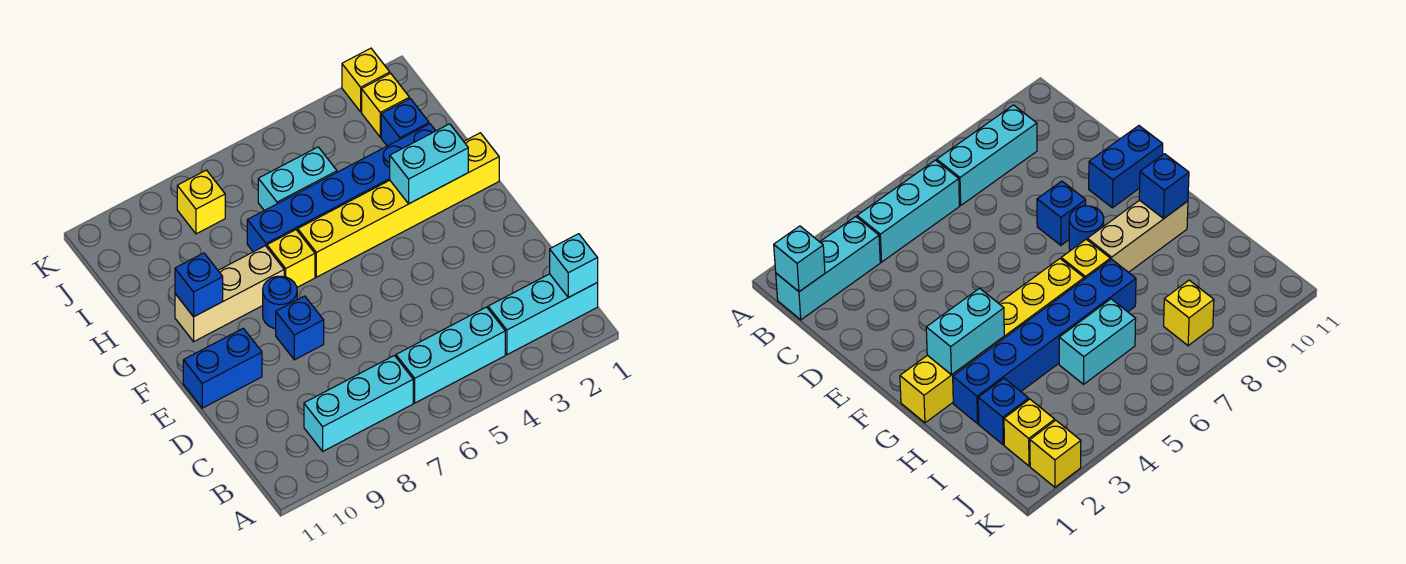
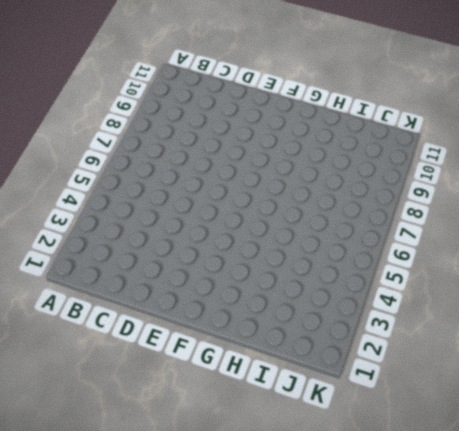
none -> cyan brick B1:B3 level 1
none -> cyan brick B4:B6 level 1
none -> cyan brick B7:B9 level 1

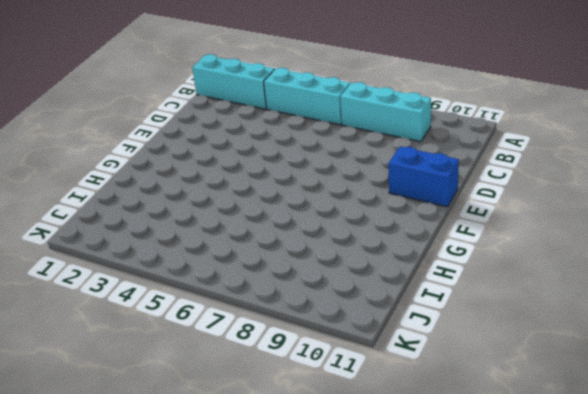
none -> blue brick E8 level 1
none -> blue round brick F8 level 1
none -> yellow brick G1:G6 level 1

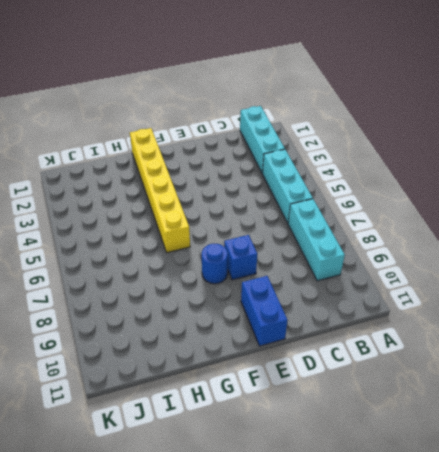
none -> yellow brick G7 level 1
none -> tan brick G8:G10 level 1
none -> blue brick H2:H7 level 1

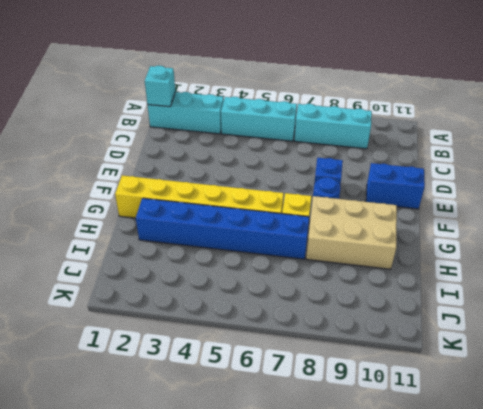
tan brick G8:H10 level 1 -> tan brick G8:G10 level 1
none -> blue brick I2 level 1
none -> cyan brick I5:I6 level 1
none -> yellow brick J2 level 1

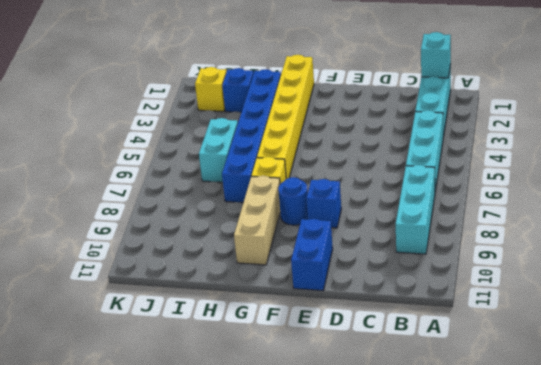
none -> yellow brick J8 level 1
none -> yellow brick K2 level 1
none -> cyan brick G2:G3 level 2

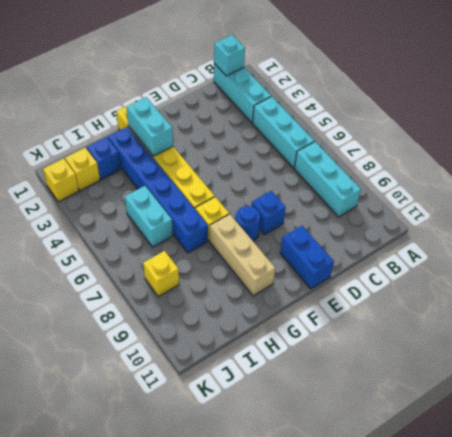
none -> blue brick G10 level 2

